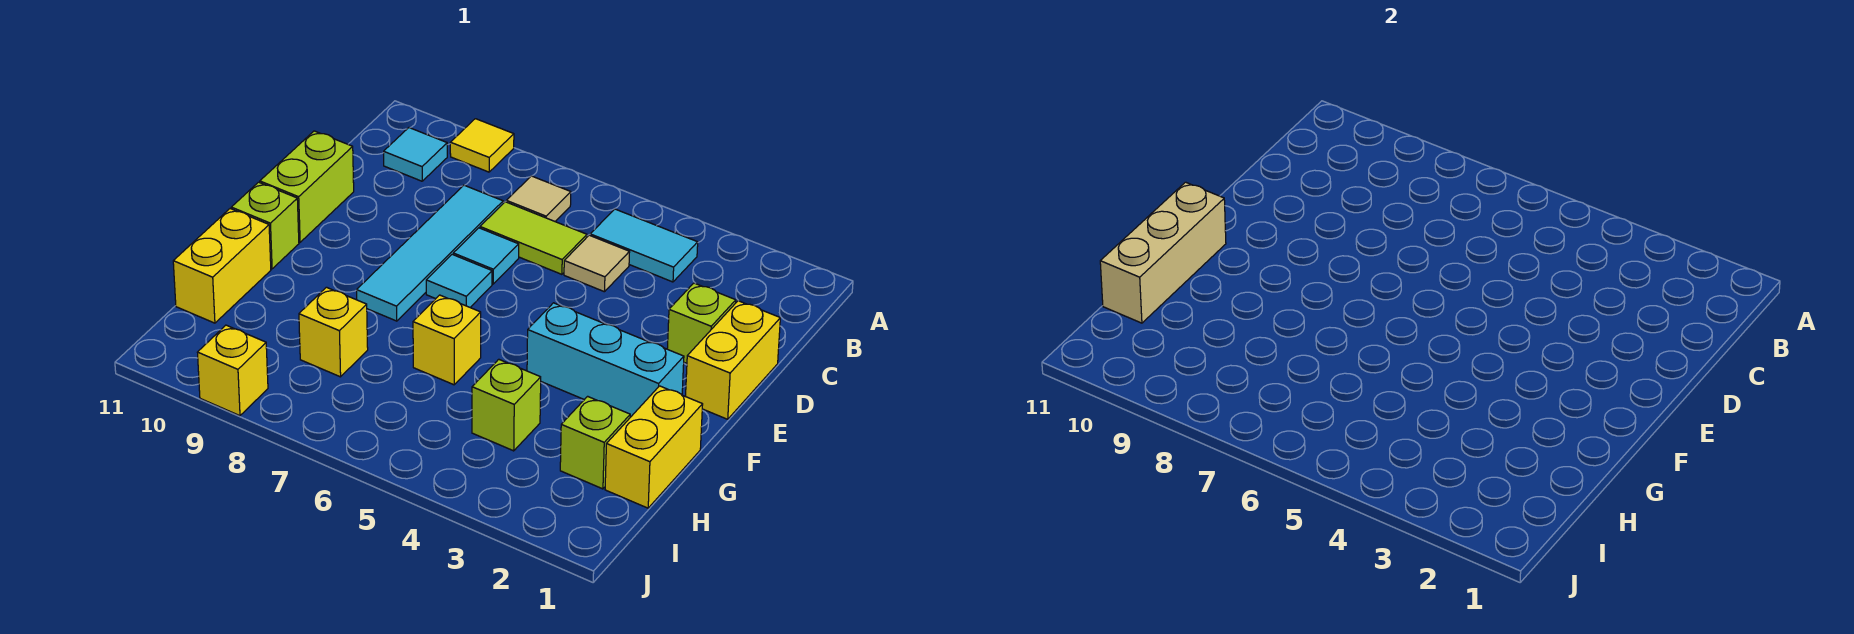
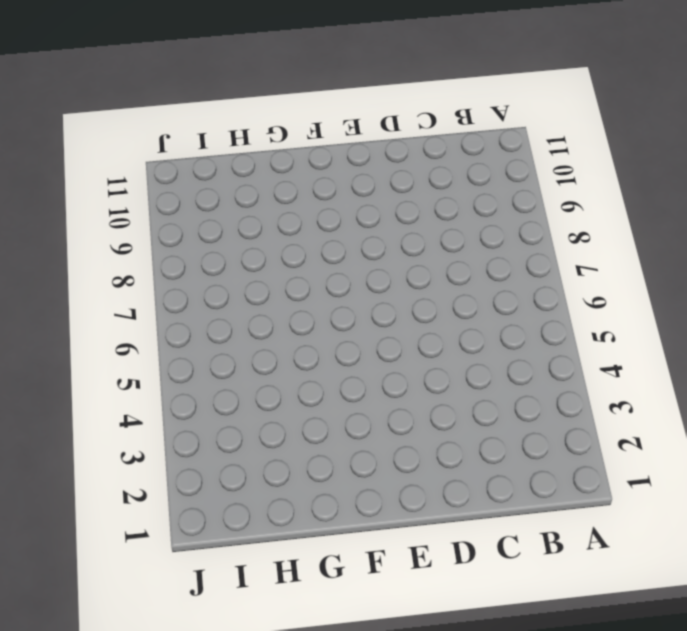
none -> yellow tile A9 level 1
none -> cyan tile B4:B5 level 1
none -> tan tile B7 level 1

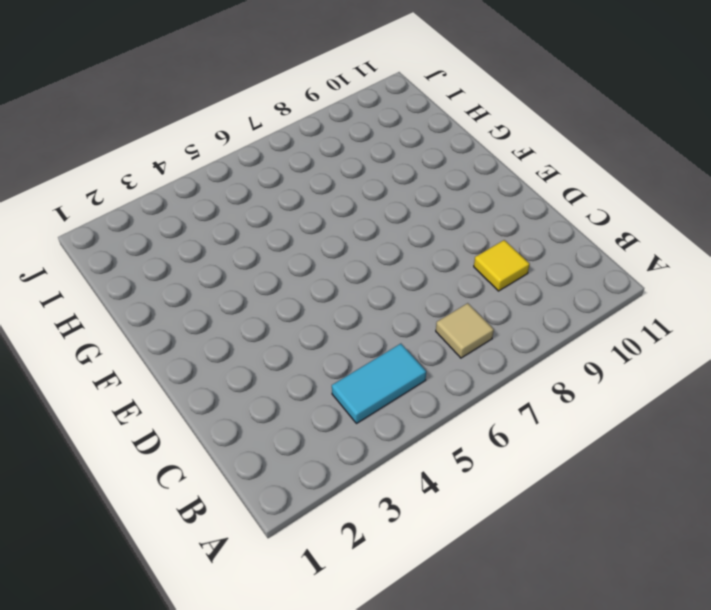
yellow tile C9 level 1 -> yellow tile A9 level 1
none -> cyan tile B10 level 1
none -> tan tile C5 level 1
none -> lime tile C6:C7 level 1

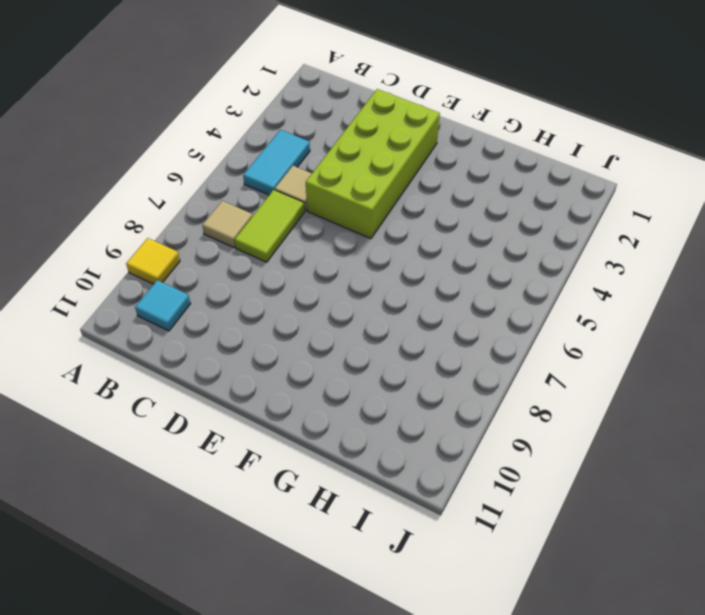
lime brick D2:E5 level 1 -> lime brick D2 level 1
none -> cyan tile C8:F8 level 1
none -> yellow brick D1:E1 level 1
none -> cyan tile D7 level 1

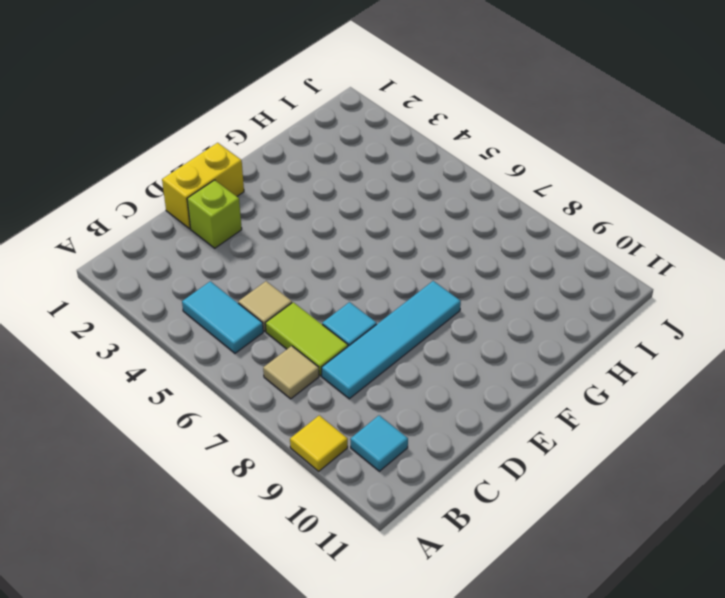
none -> lime brick D11:E11 level 1
none -> cyan tile E7 level 1
none -> cyan brick F2:F4 level 1

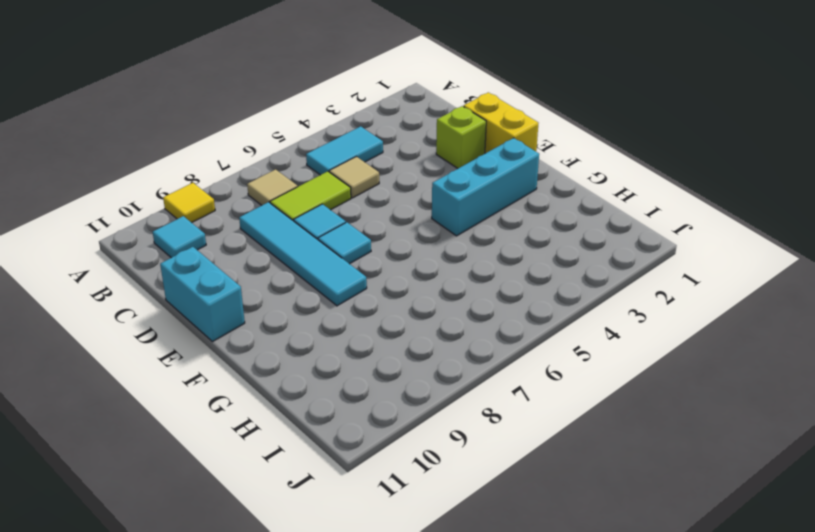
cyan brick D11:E11 level 1 -> lime brick D11:E11 level 1
none -> lime brick F11 level 1
none -> yellow brick G1:H1 level 1
none -> yellow brick G6 level 1

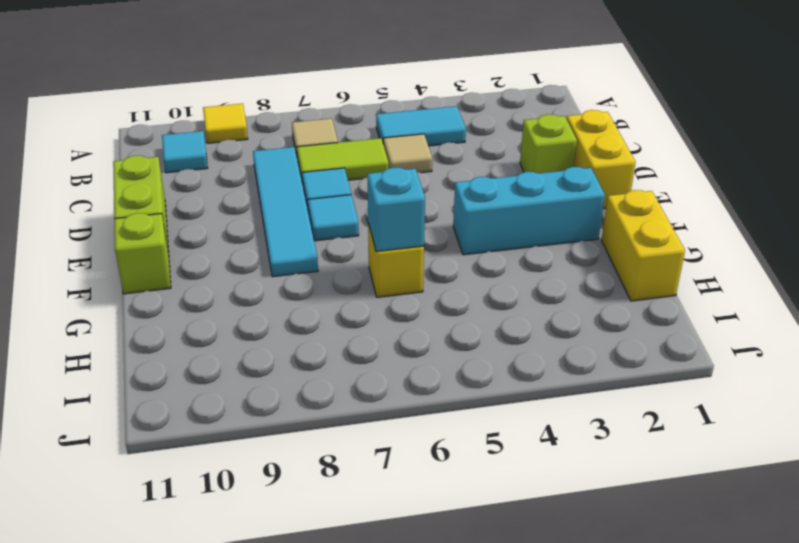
cyan brick G6 level 2 -> none
none -> yellow brick G11:H11 level 1
none -> lime brick H2 level 1
none -> lime brick H4 level 1

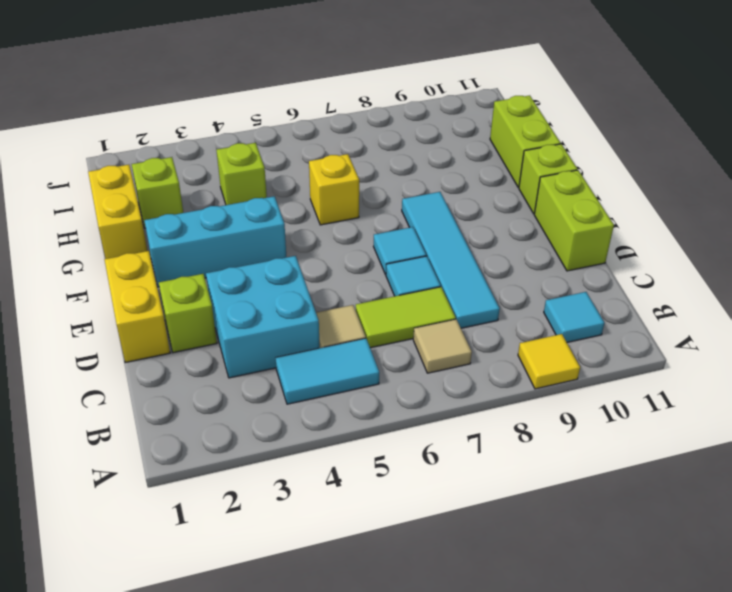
cyan brick C3:D4 level 1 -> none
lime brick G11:H11 level 1 -> yellow brick G11:H11 level 1
none -> yellow brick H8 level 1
none -> yellow brick J9 level 1
none -> tan brick F11:H11 level 2

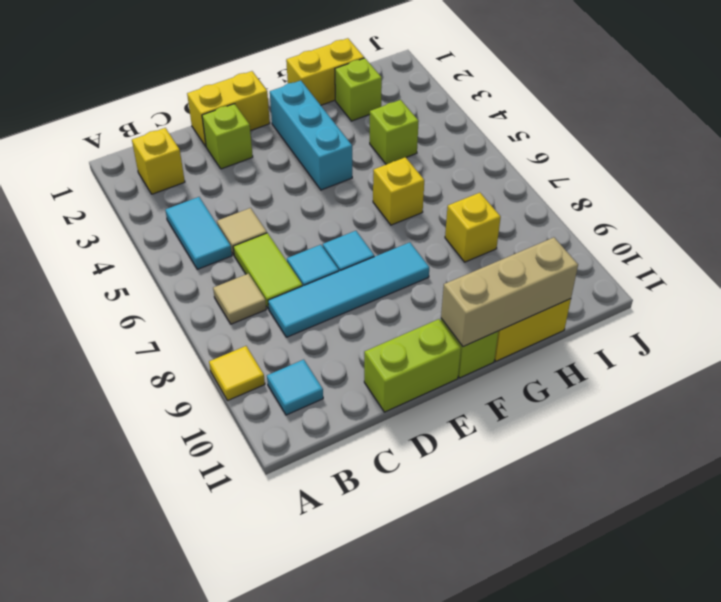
yellow brick B2 level 1 -> yellow brick J9 level 1

